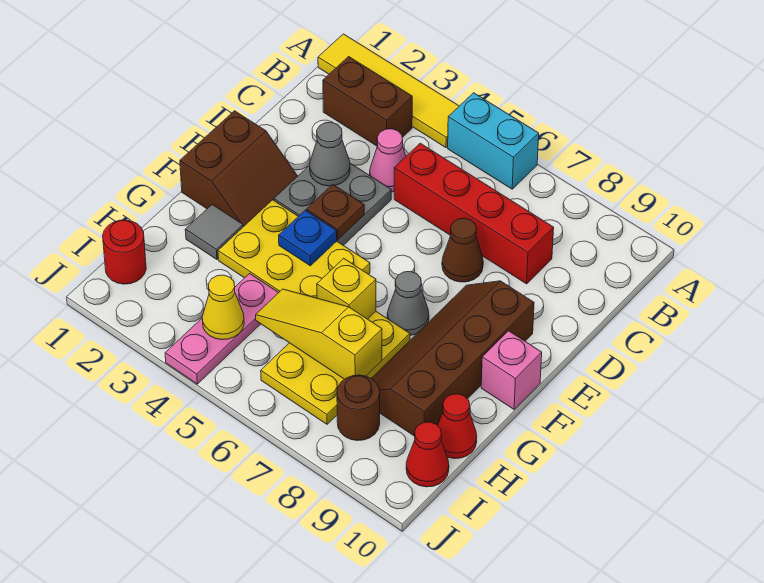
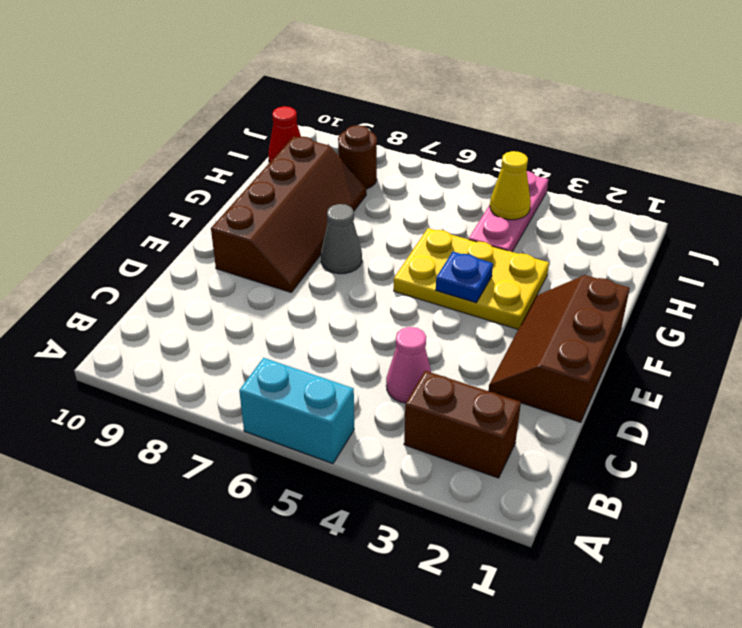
brown slope D1:F2 level 1 top 1 -> brown slope E1:F2 level 1 top 1
none -> yellow tile A1:A4 level 1
none -> red brick C5:C8 level 1
none -> grey plate D3:E4 level 1

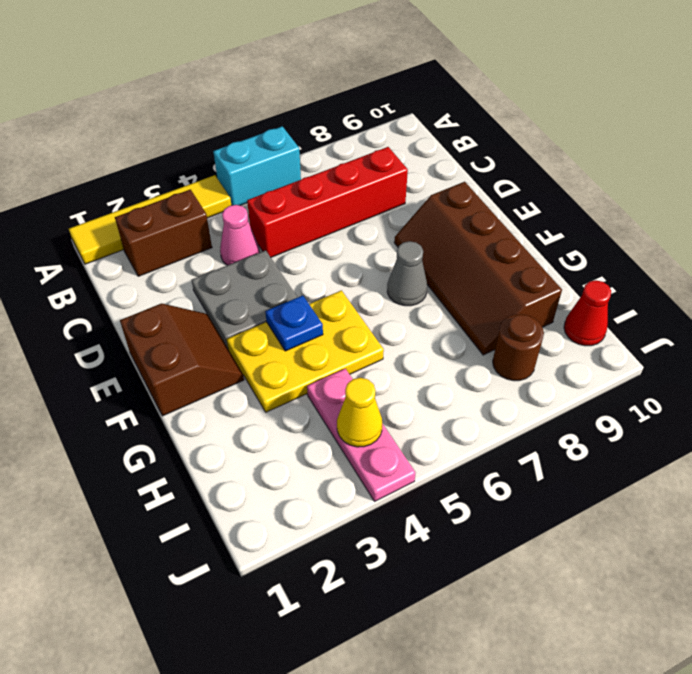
none -> brown cone D7 level 1
none -> pink brick F10 level 1
none -> grey tile G2 level 1

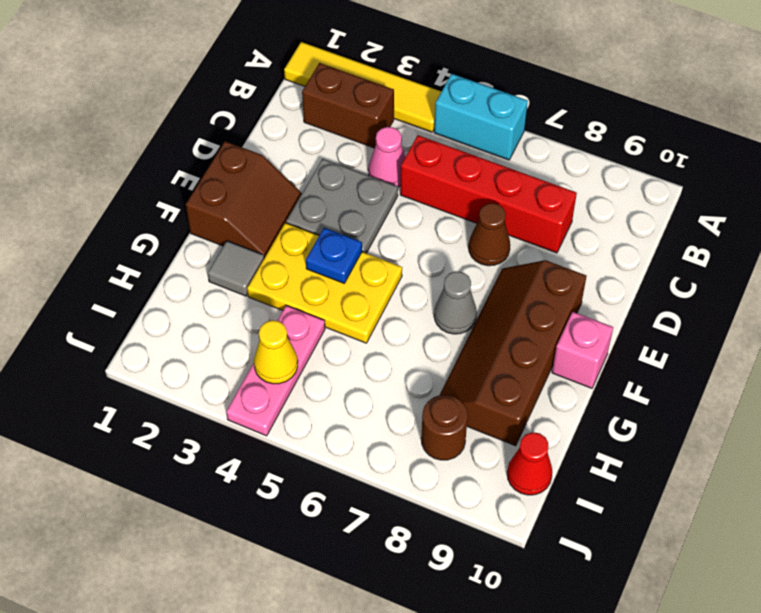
none -> yellow plate G6:I7 level 1
none -> red cone H10 level 1
none -> red round brick I1 level 1

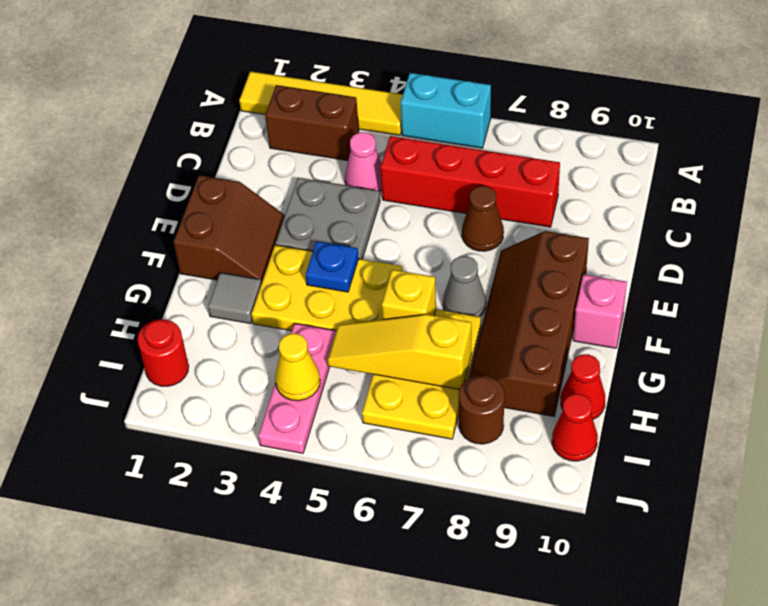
none -> grey cone D3 level 2
none -> brown plate E4 level 2

